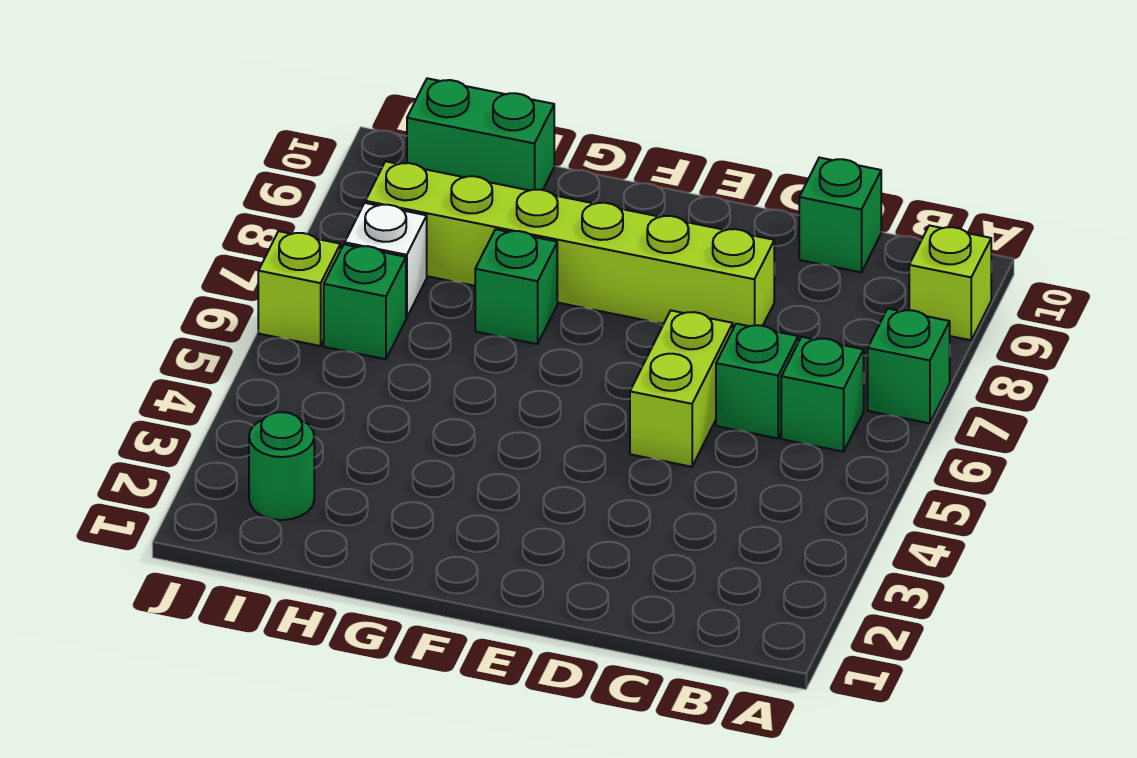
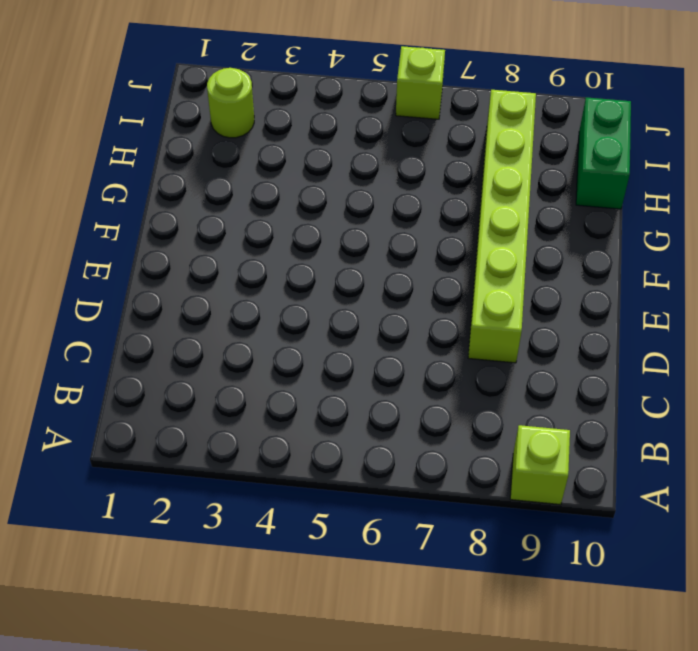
lime round brick I2 level 1 -> green round brick I2 level 1
none -> green brick A7 level 1
none -> green brick B6 level 1
none -> green brick C6 level 1

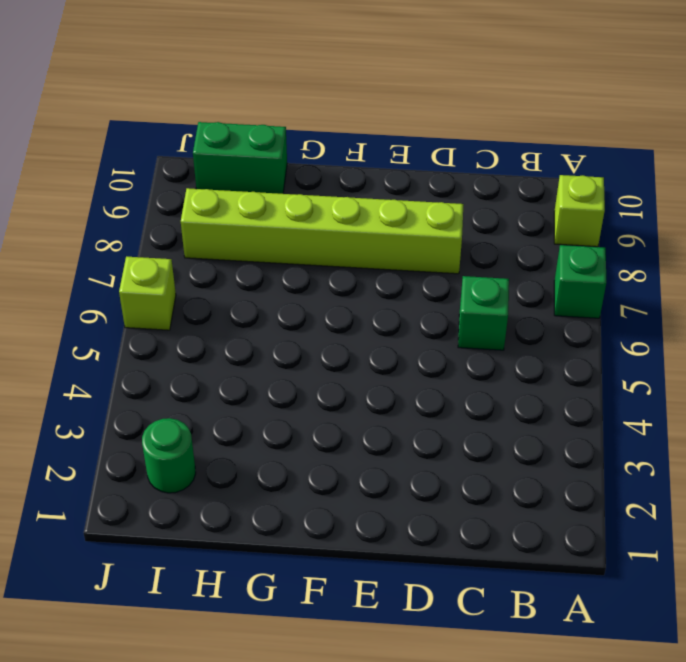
none -> green brick B6 level 1
none -> green brick C10 level 1
none -> lime brick D5:D6 level 1

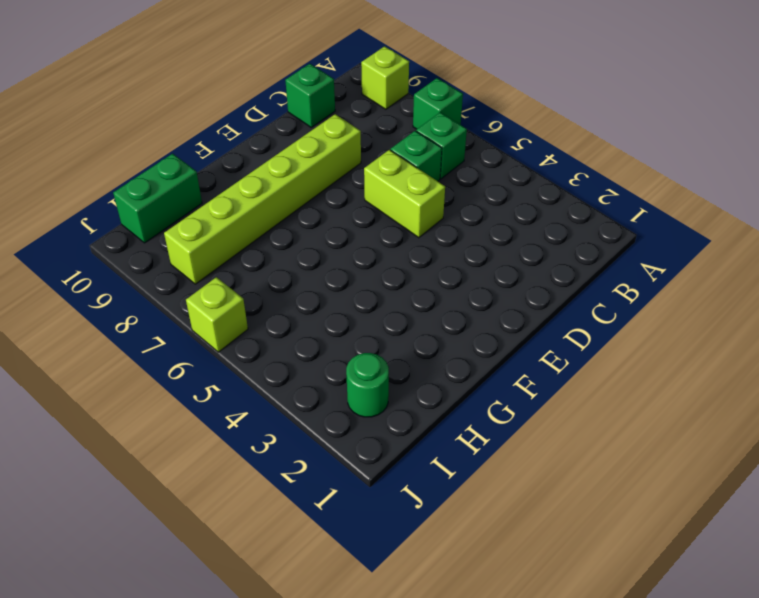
none -> green brick G7 level 1
none -> green brick I6 level 1
none -> white brick I7 level 1

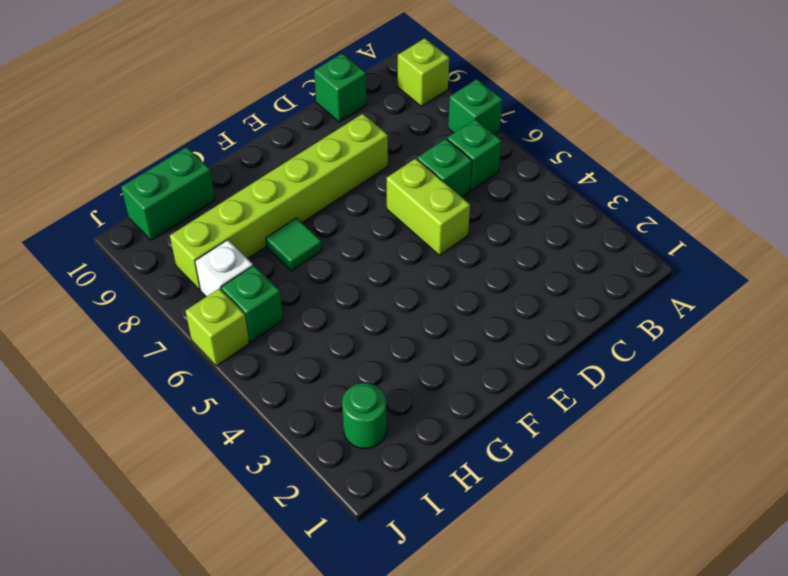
green tile G7 level 1 -> green brick G7 level 1

